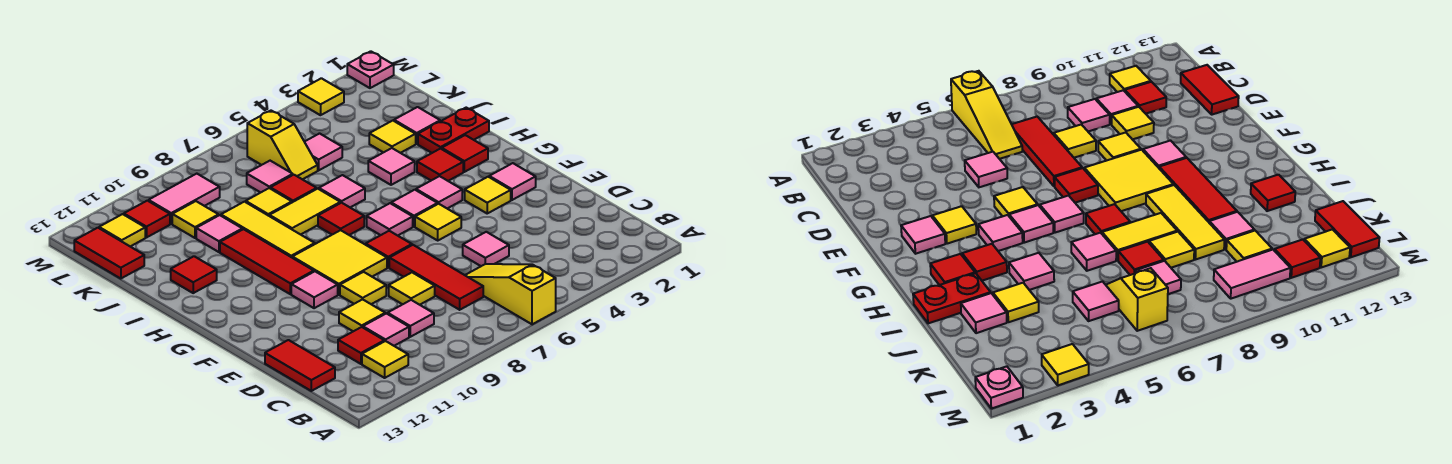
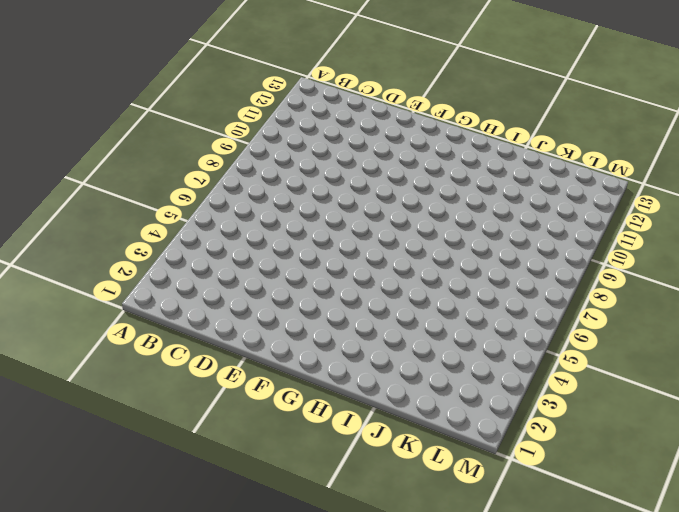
none -> yellow slope A6:C6 level 1 top A
none -> yellow tile B11 level 1
none -> red tile C7:E7 level 1
none -> pink tile C9 level 1

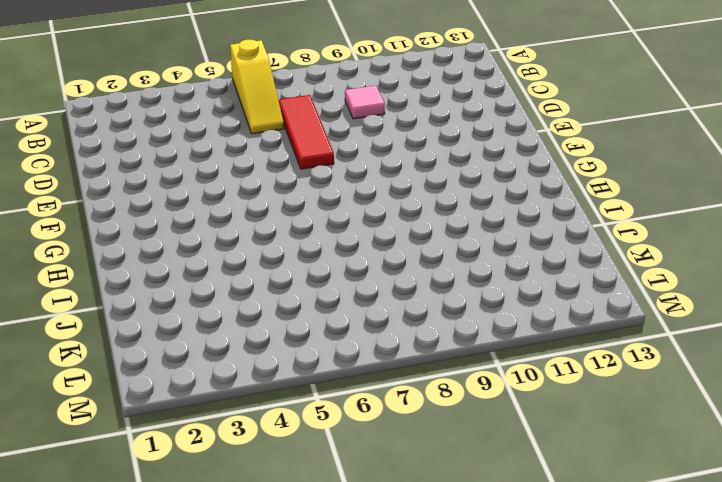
none -> yellow tile B11 level 1
none -> pink tile C10 level 1
none -> red tile C11 level 1
none -> red tile C13:D13 level 1

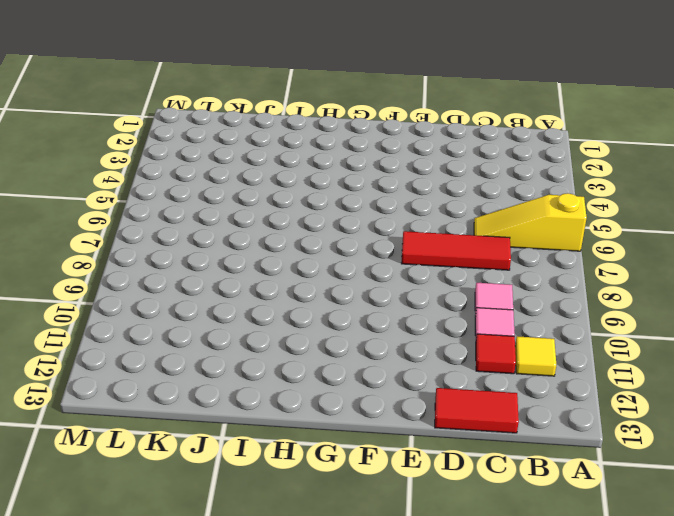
none -> pink tile D5 level 1
none -> yellow tile D8 level 1
none -> yellow tile D10 level 1
none -> yellow tile E9 level 1

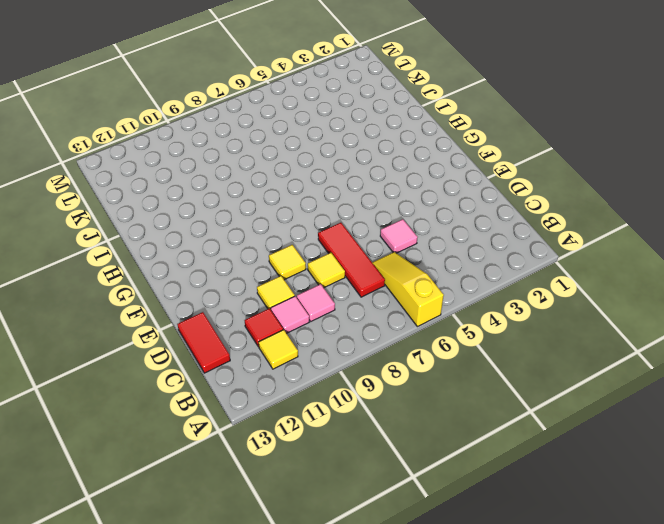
none -> pink tile F2 level 1
none -> yellow tile F3 level 1
none -> yellow tile F5 level 1
none -> red tile F7 level 1

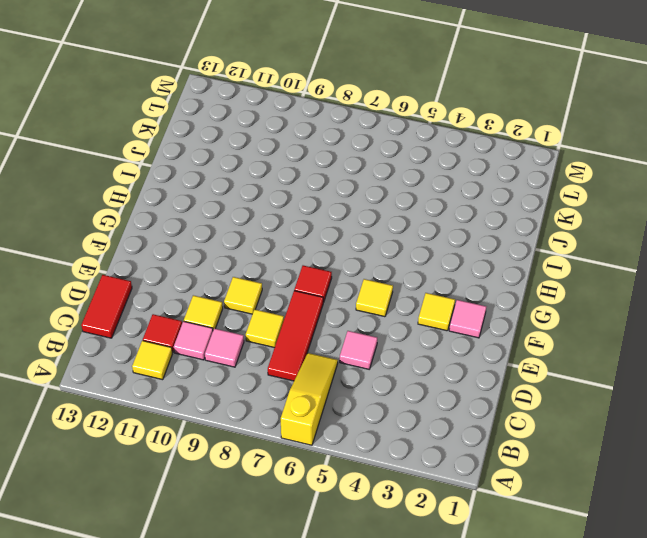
none -> yellow tile F8:G9 level 1
none -> pink tile F10 level 1
none -> pink tile G4 level 1
none -> pink tile G5 level 1

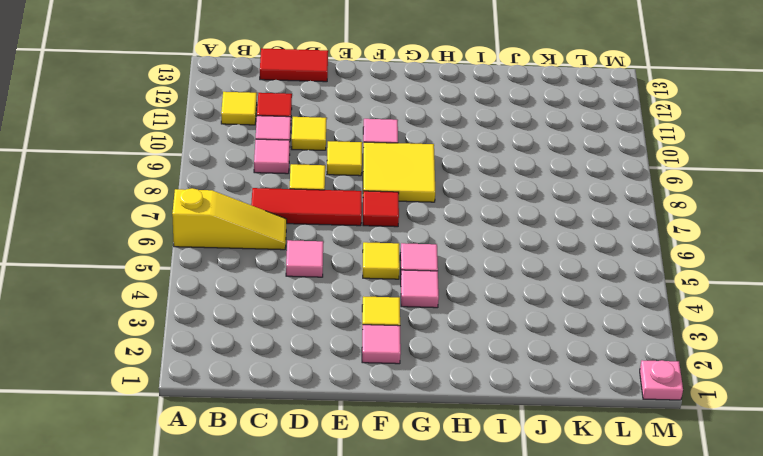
none -> pink tile G6 level 1
none -> red tile G10:I10 level 1
none -> red tile H2 level 1
none -> red tile H3 level 1

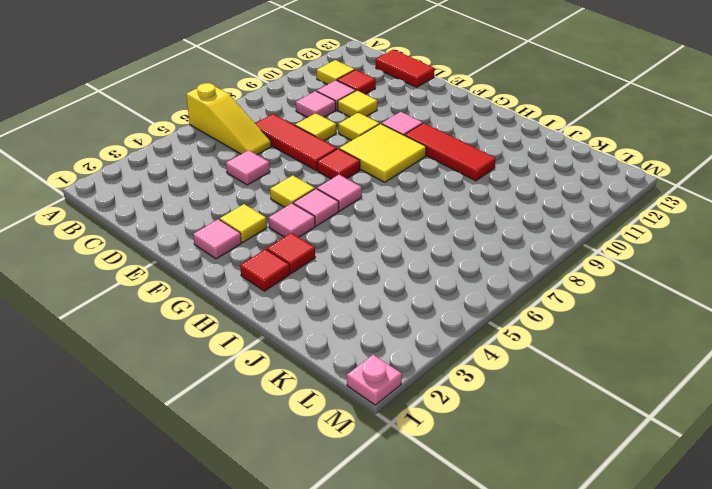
none -> red tile H7 level 1
none -> yellow tile H9:J9 level 1
none -> red plate I1:I2 level 1
none -> pink tile I4 level 1

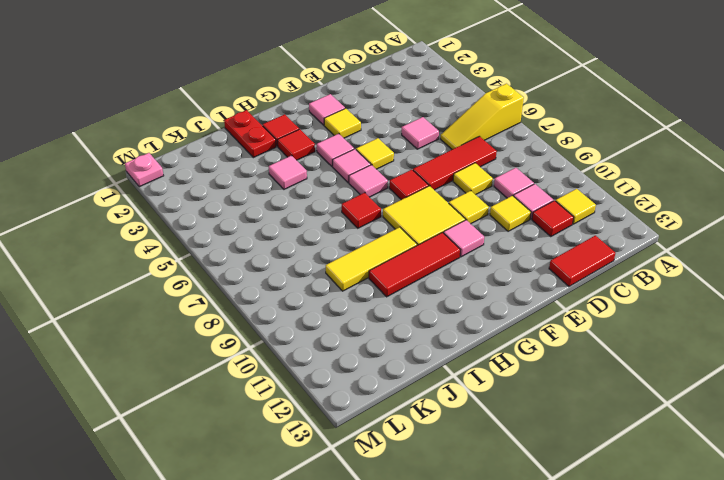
none -> pink tile I6 level 1
none -> yellow tile I7:I8 level 1
none -> red tile I12 level 1
none -> pink tile J2 level 1

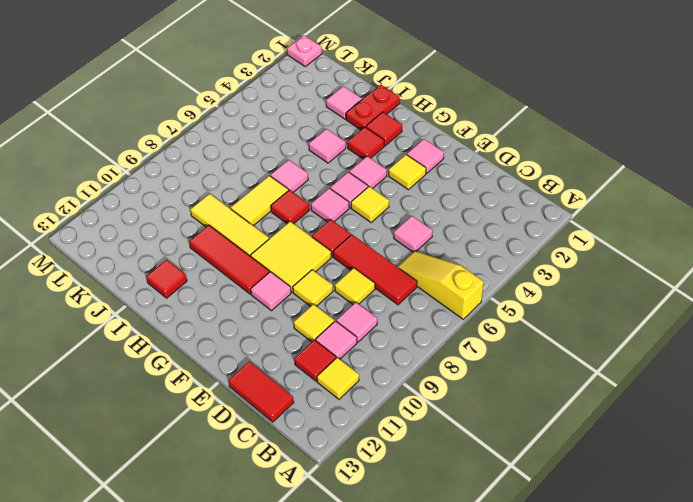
none -> yellow tile J3 level 1
none -> red tile J7 level 1
none -> yellow tile J8 level 1
none -> pink tile J10 level 1

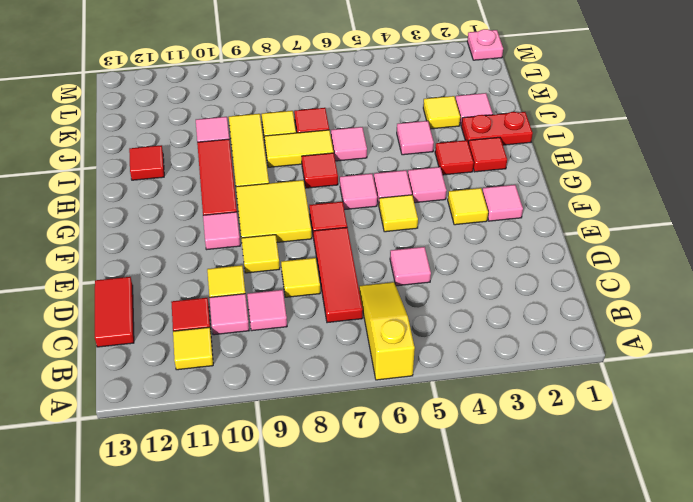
none -> pink tile K5 level 1
none -> yellow slope K6:L6 level 1 top L
none -> pink tile K7 level 1
none -> yellow tile K10 level 1

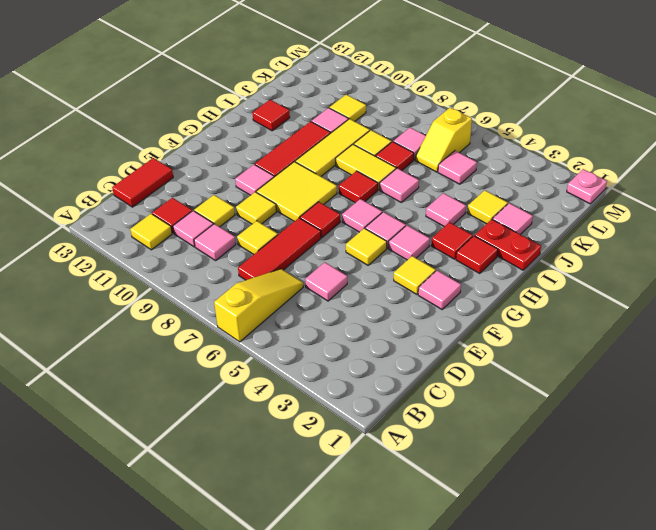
none -> red tile K13:L13 level 1
none -> pink tile L9:L10 level 1
none -> red tile L11 level 1
none -> yellow tile L12 level 1

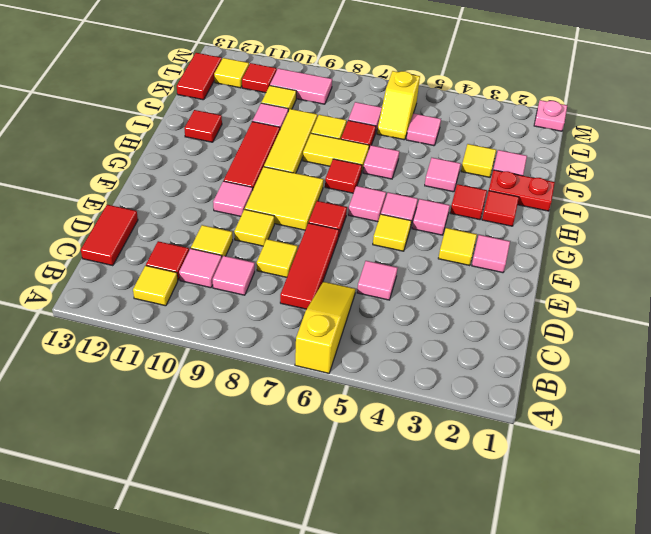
none -> yellow tile M3 level 1

